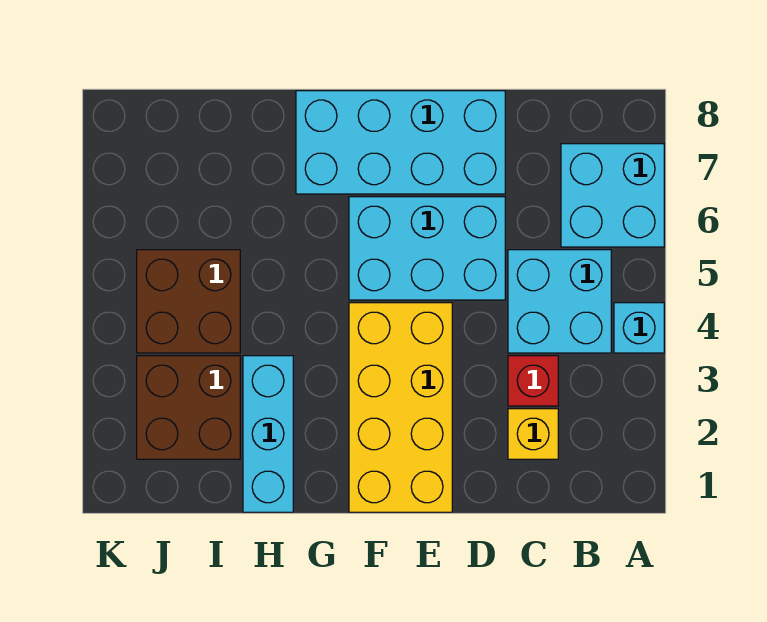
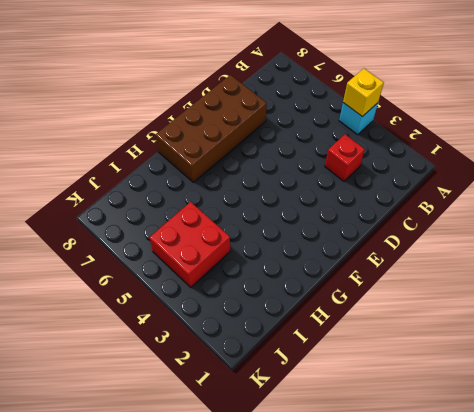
yellow brick A4 level 2 -> yellow brick C2 level 1
brown brick D7:G8 level 1 -> cyan brick D7:G8 level 1
red brick I4:J5 level 1 -> brown brick I4:J5 level 1
none -> cyan brick A6:B7 level 1
none -> cyan brick B4:C5 level 1

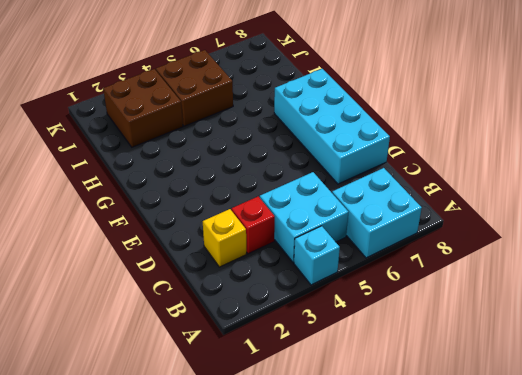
none -> cyan brick D5:F6 level 1
none -> yellow brick E1:F4 level 1

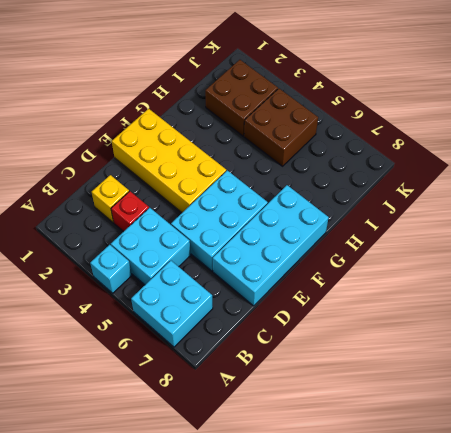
none -> cyan brick H1:H3 level 1

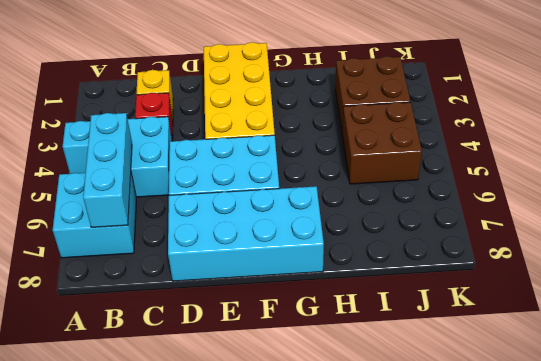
cyan brick B5:B7 level 2 -> cyan brick H1:H3 level 1

